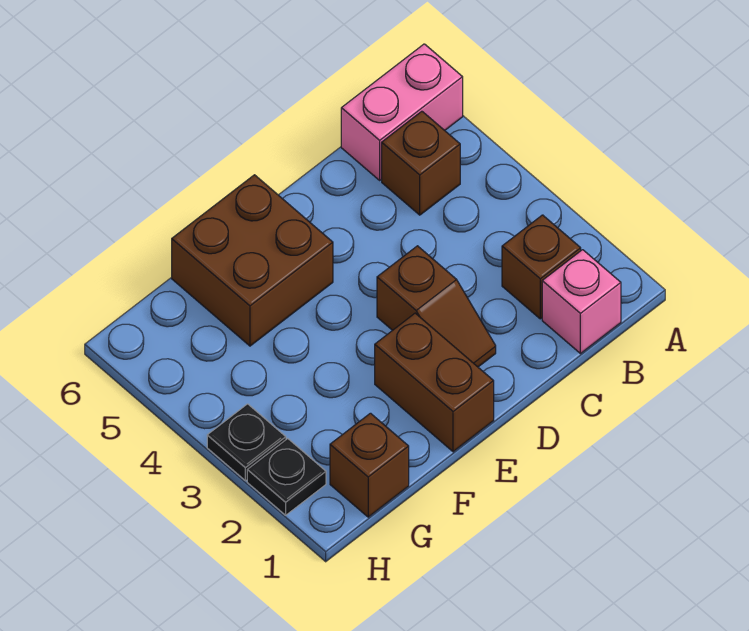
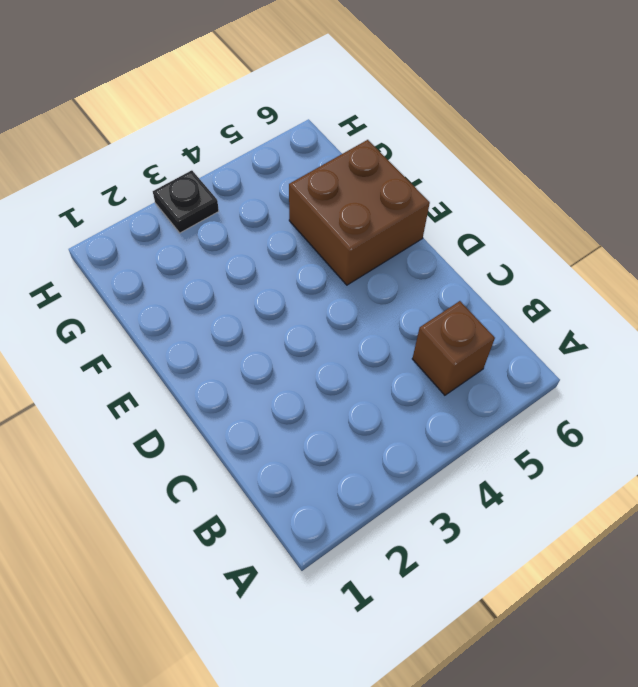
none -> pink brick A6:B6 level 1
none -> pink brick B1 level 1

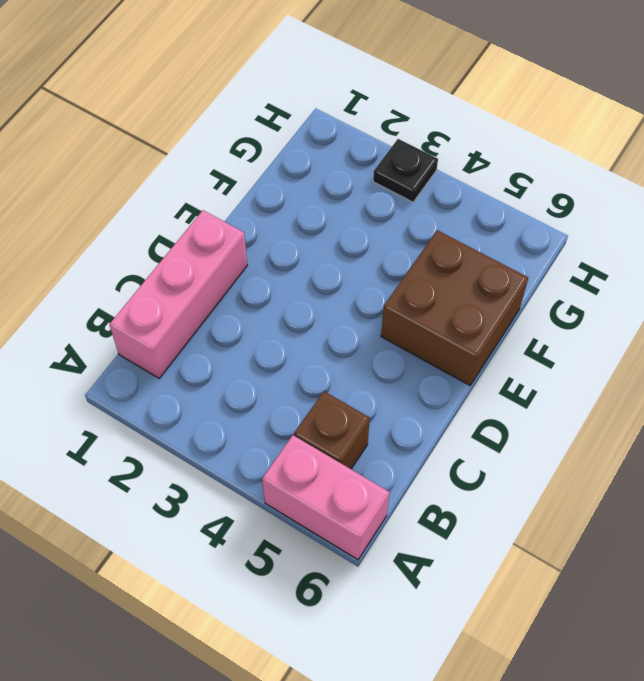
pink brick A5:A6 level 1 -> pink brick A6:B6 level 1
pink brick B1:D1 level 1 -> pink brick B1 level 1
none -> brown brick B2 level 1
none -> brown slope D2:D3 level 1 top 3

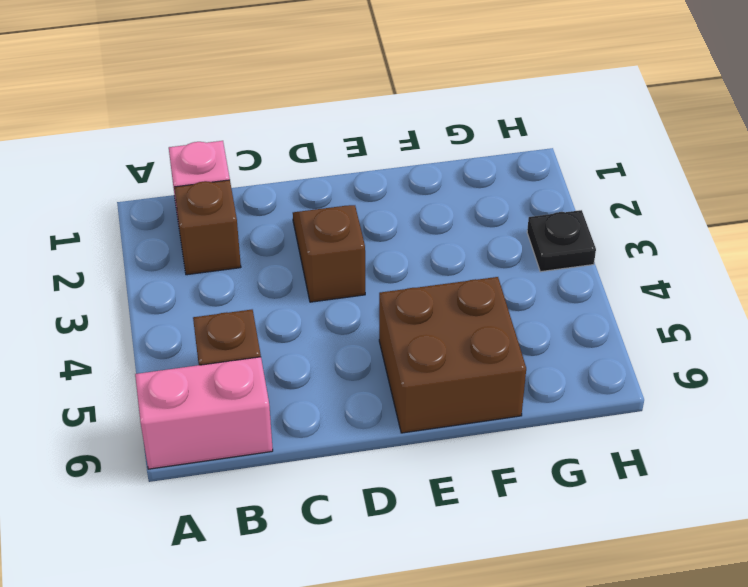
none -> brown brick E1:E2 level 1
none -> brown brick G1 level 1

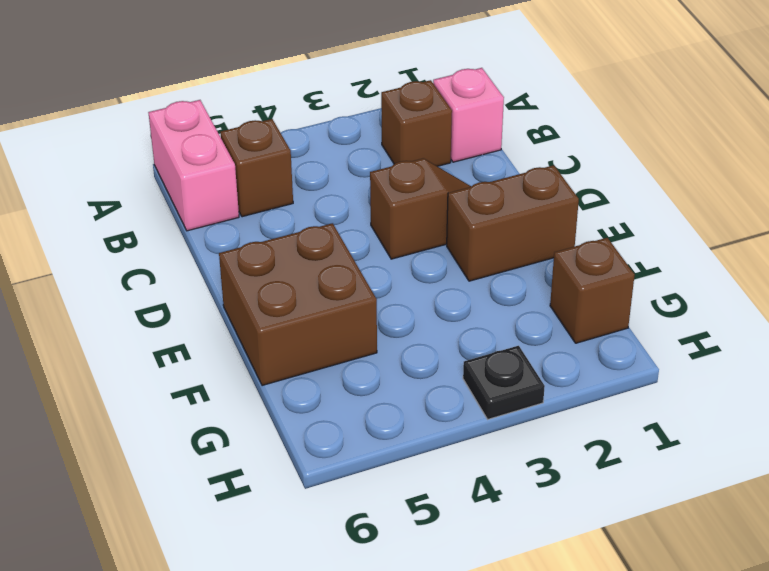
none -> black plate H2 level 1

